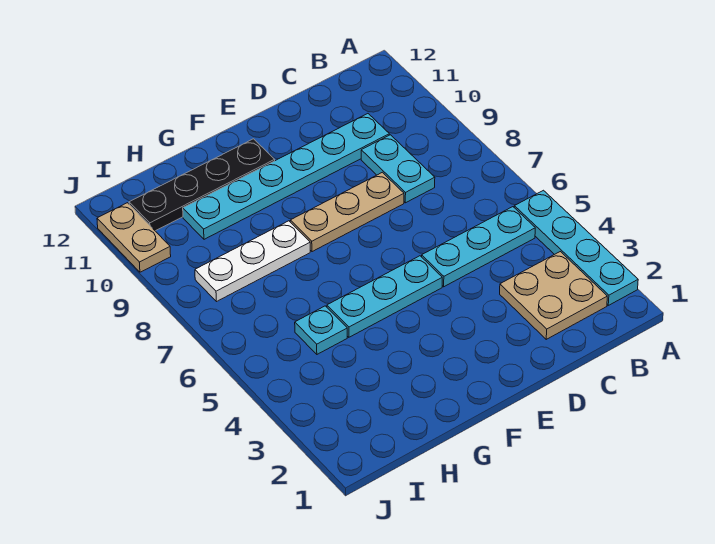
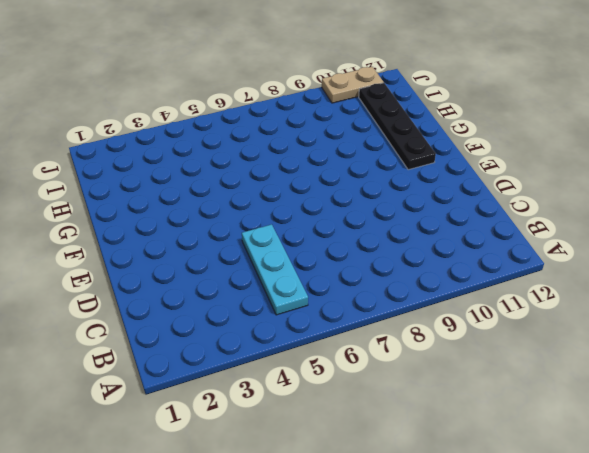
none -> cyan plate A2:A5 level 1
none -> tan plate B2:C3 level 1

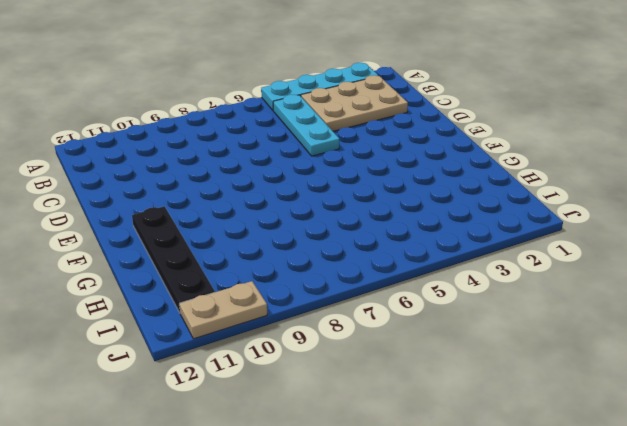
tan plate B2:C4 level 1 -> tan plate B2:C3 level 1
none -> cyan plate C8:C9 level 1
none -> cyan plate C10:H10 level 1

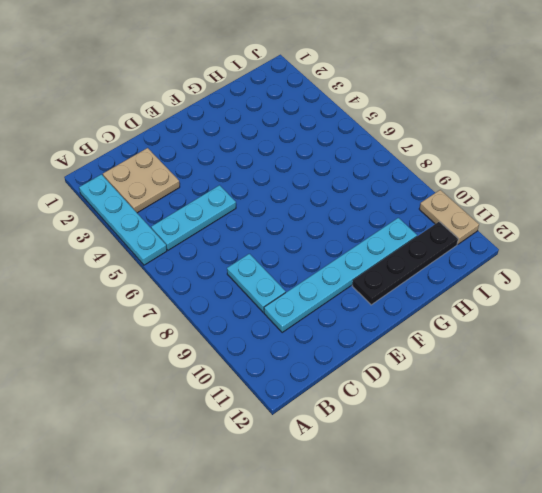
none -> tan plate D8:F8 level 1
none -> cyan plate E5:G5 level 1

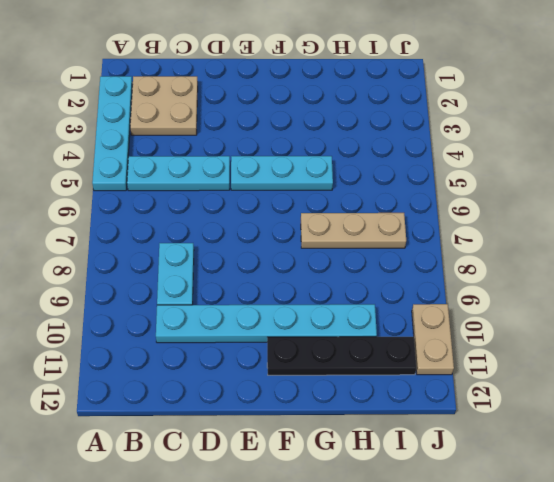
tan plate G7:I7 level 1 -> tan plate D8:F8 level 1
none -> white plate G8:I8 level 1
none -> cyan plate H5 level 1

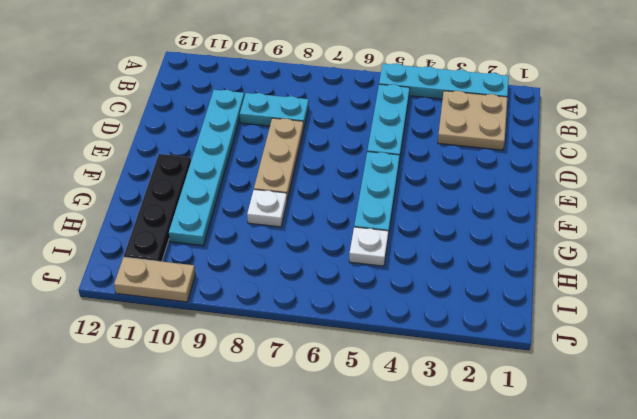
white plate G8 level 1 -> white plate G8:I8 level 1
white plate H5 level 1 -> cyan plate H5 level 1

